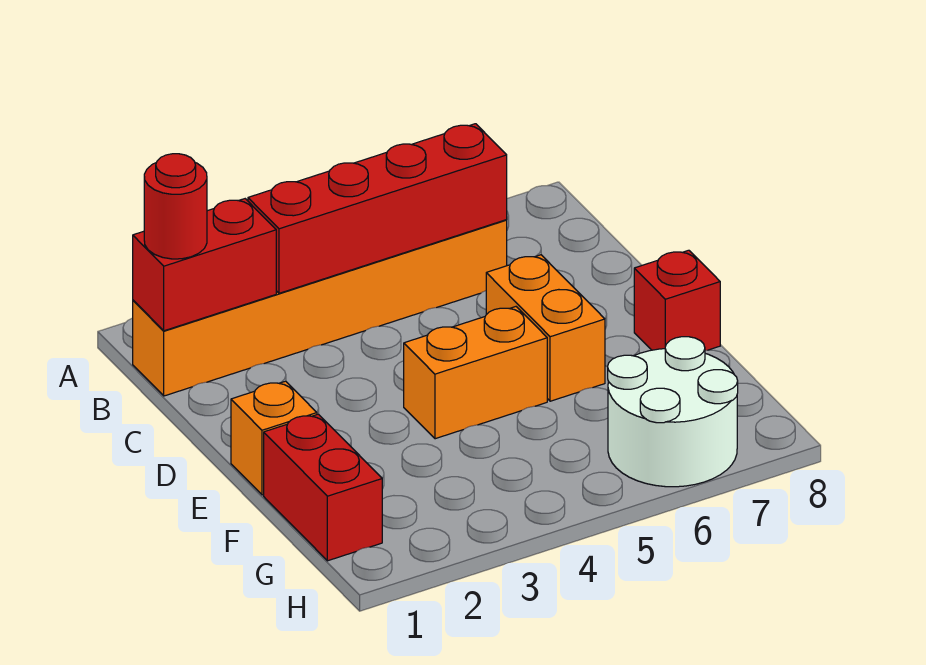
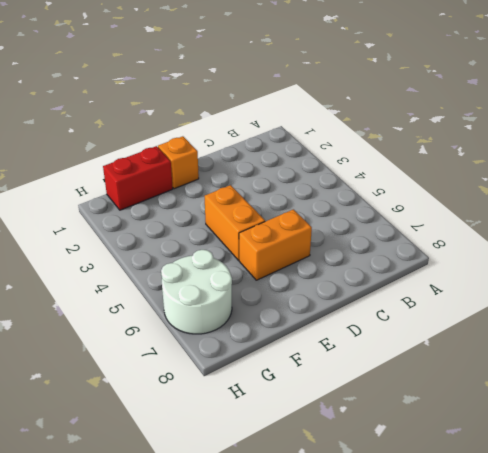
none -> orange brick B1:B6 level 1
none -> red brick E8 level 1

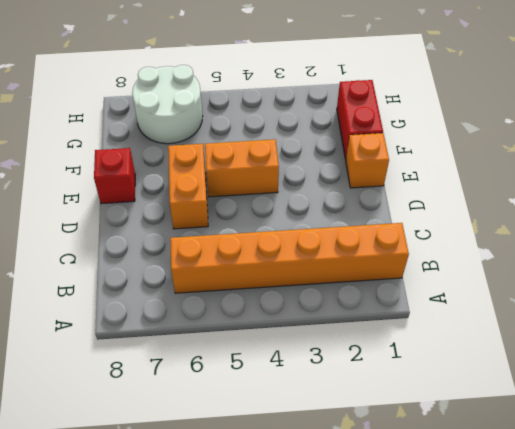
none -> red brick B1:B2 level 2
none -> red brick B3:B6 level 2

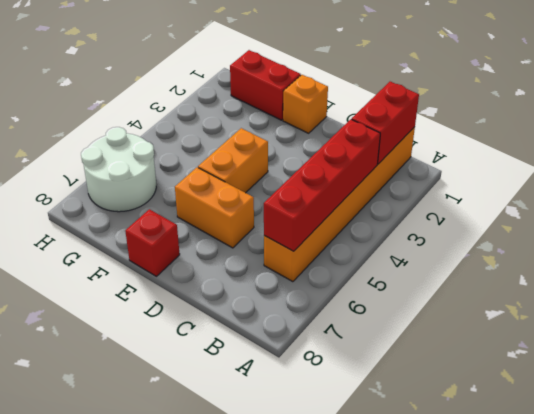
none -> red round brick B1 level 3

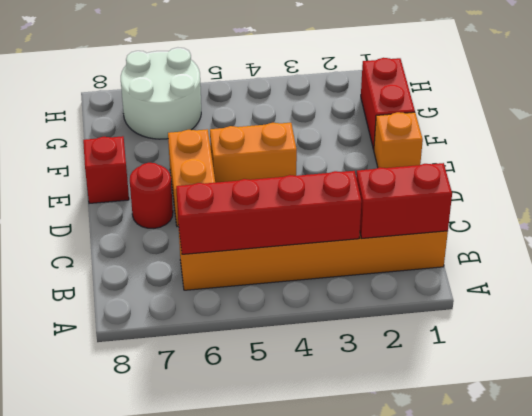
red round brick D7 level 1 -> red round brick B1 level 3

